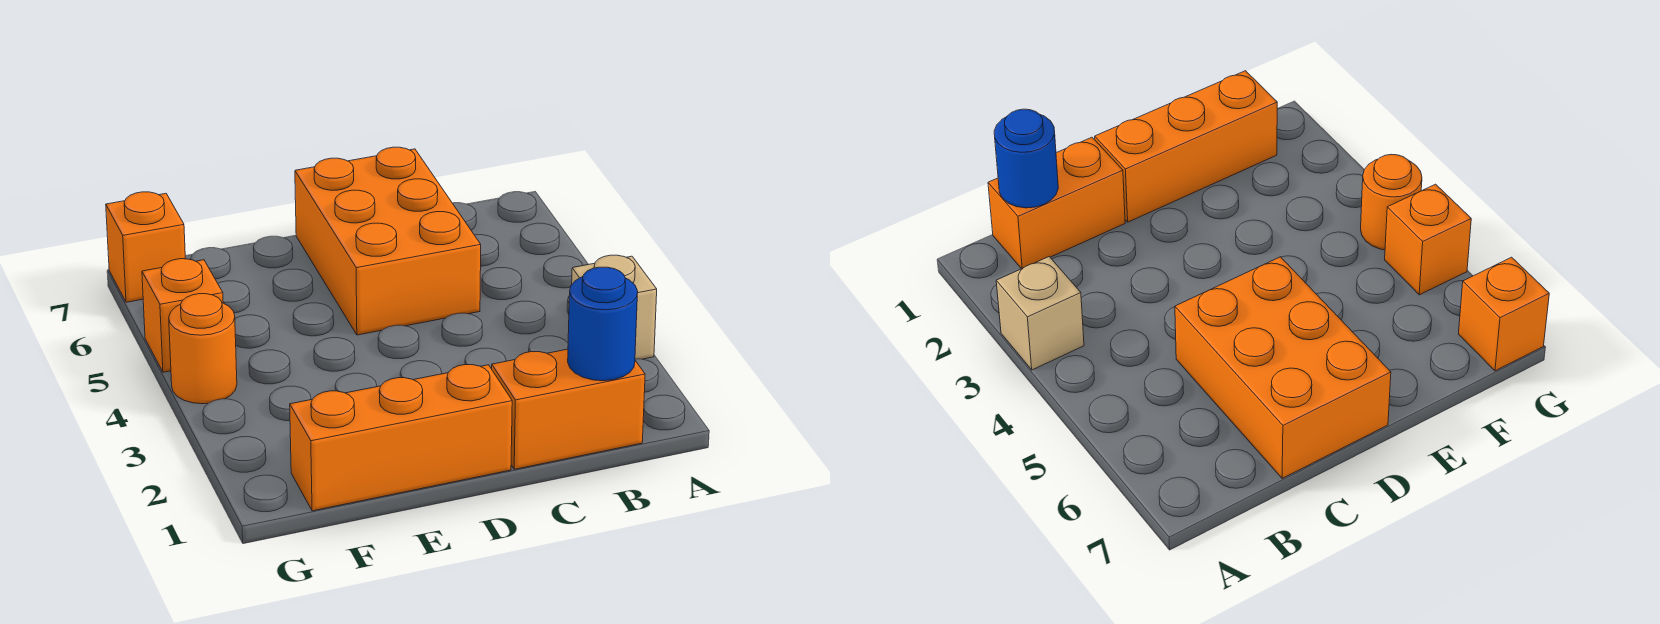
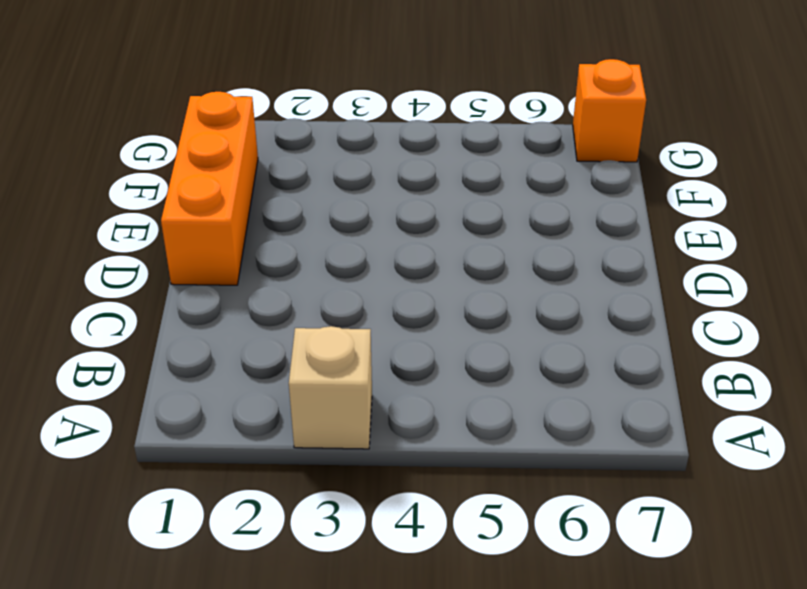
none -> orange brick B1:C1 level 1
none -> orange brick C5:D7 level 1

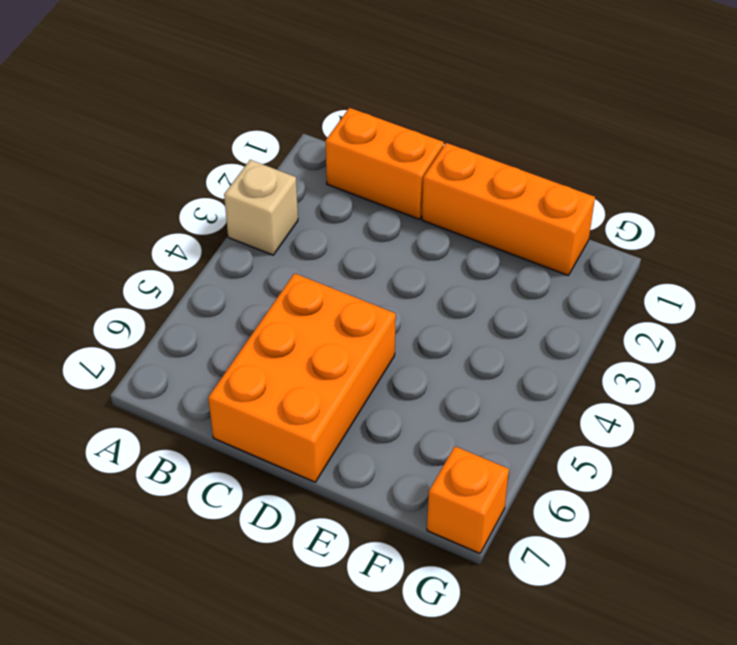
none -> orange round brick G4 level 1
none -> orange brick G5 level 1

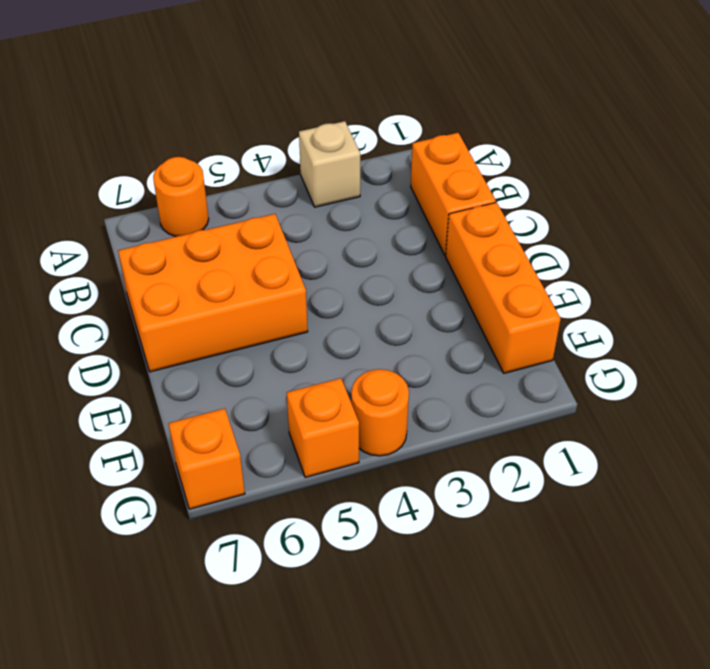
orange round brick A6 level 1 -> none
none -> blue round brick B1 level 2

